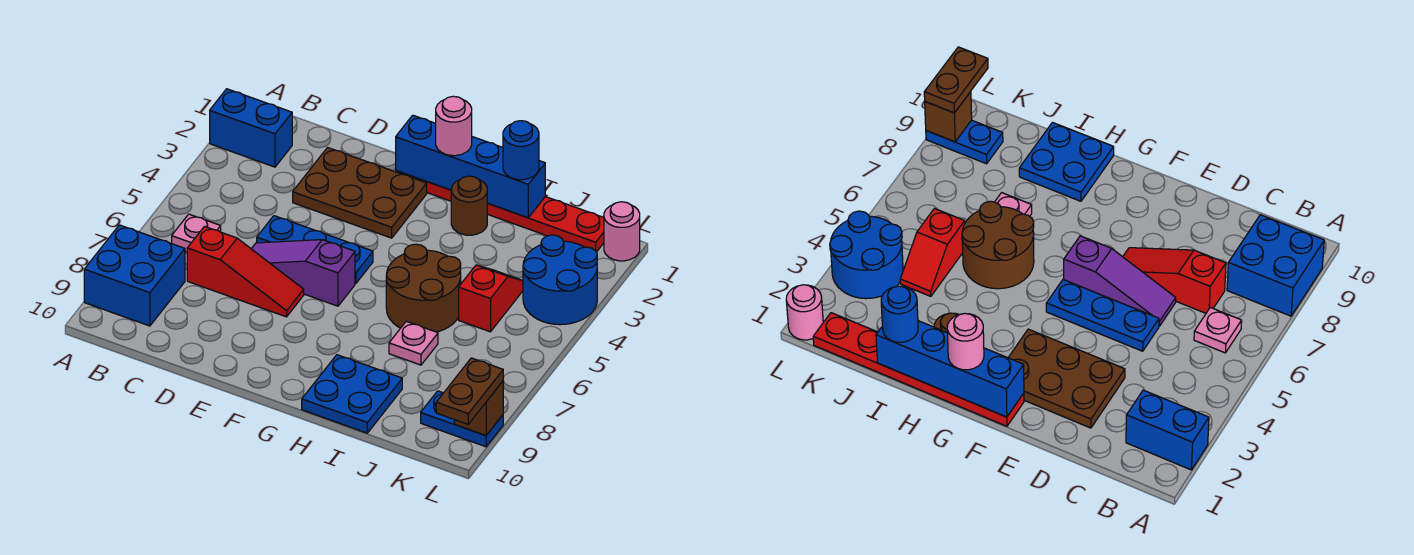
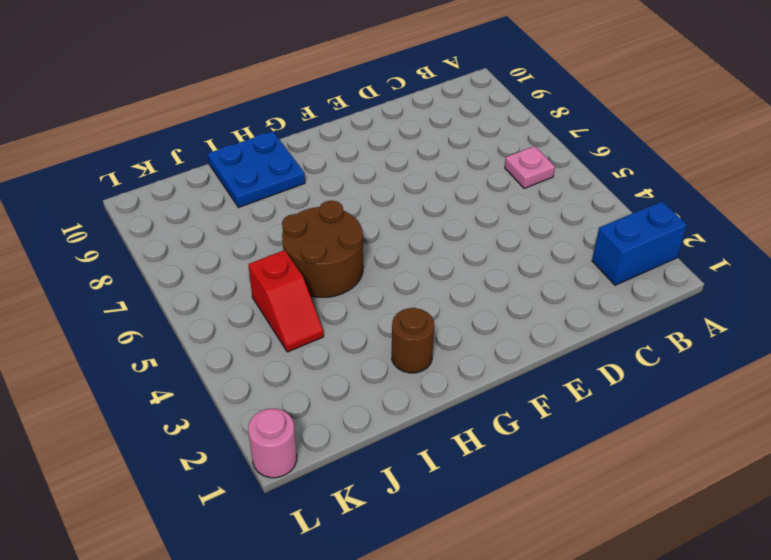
none -> blue brick A8:B9 level 1
none -> red slope C7:E7 level 1 top C
none -> brown plate D2:F3 level 1

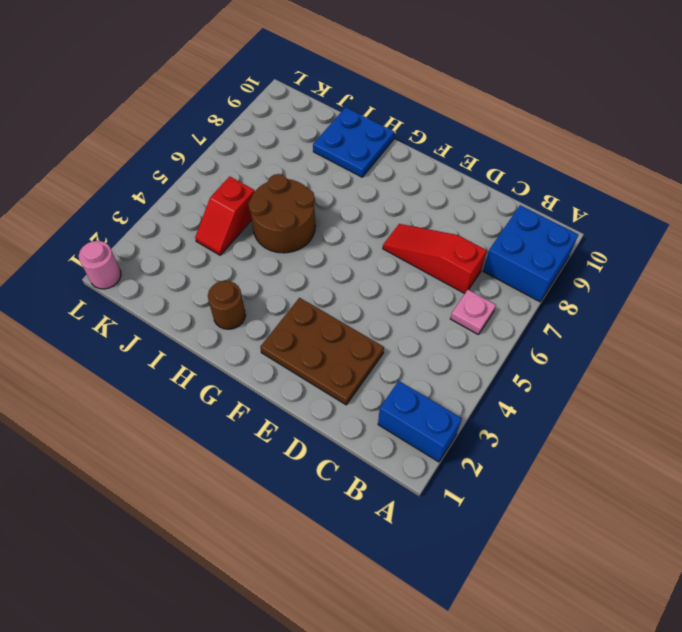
none -> blue plate D5:F5 level 1
none -> purple slope D6:F6 level 1 top F
none -> red plate F1:K1 level 1

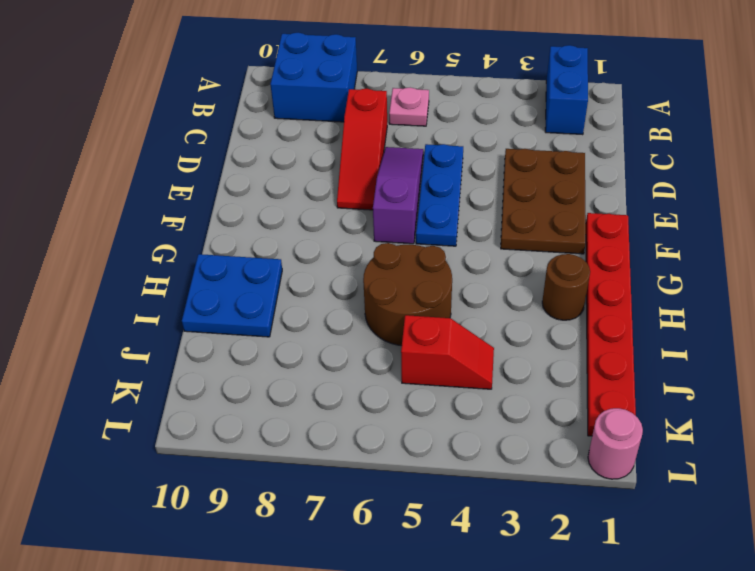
none -> pink plate I7 level 1
none -> blue round brick K3:L4 level 1
none -> blue plate K9:L9 level 1

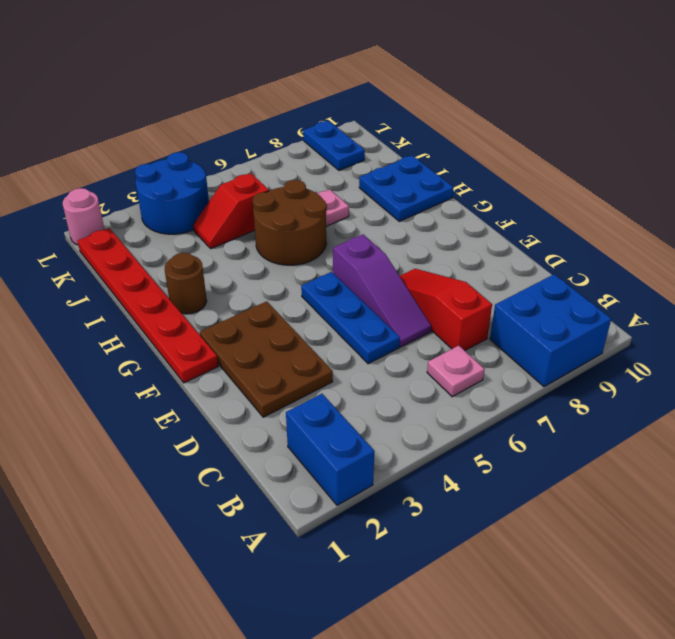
none -> blue brick F1:I1 level 2
none -> brown brick L9 level 2
none -> pink round brick G1 level 3

